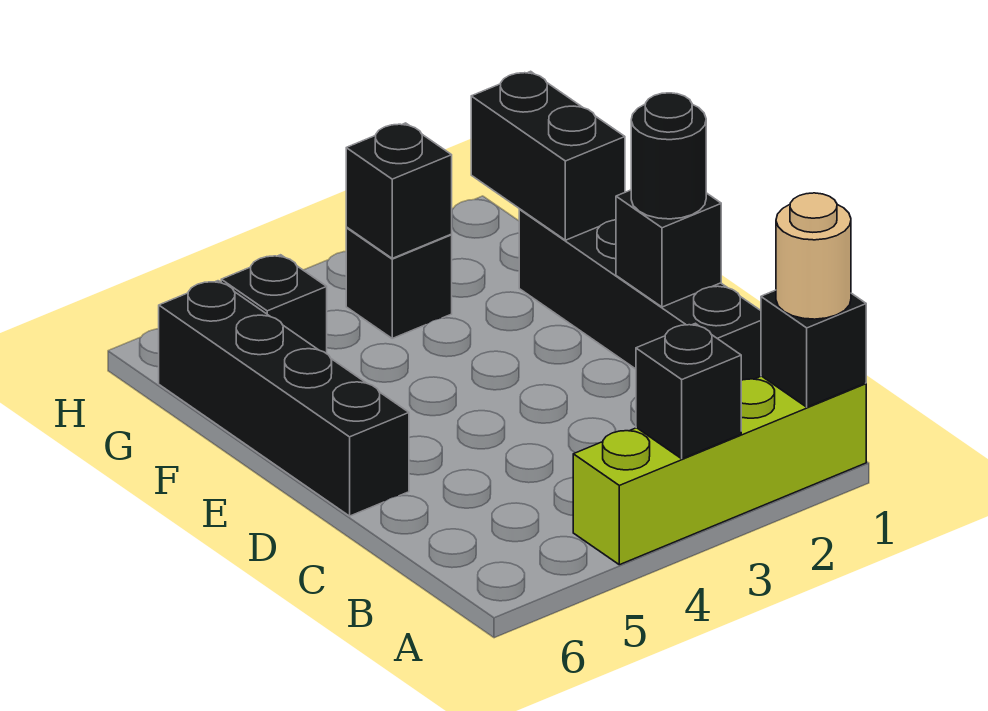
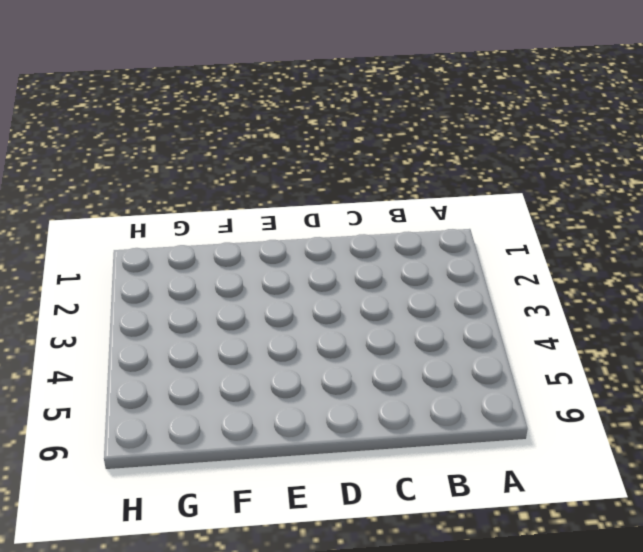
none -> lime brick A1:A4 level 1
none -> black brick C1:F1 level 1
none -> black brick D6:G6 level 1

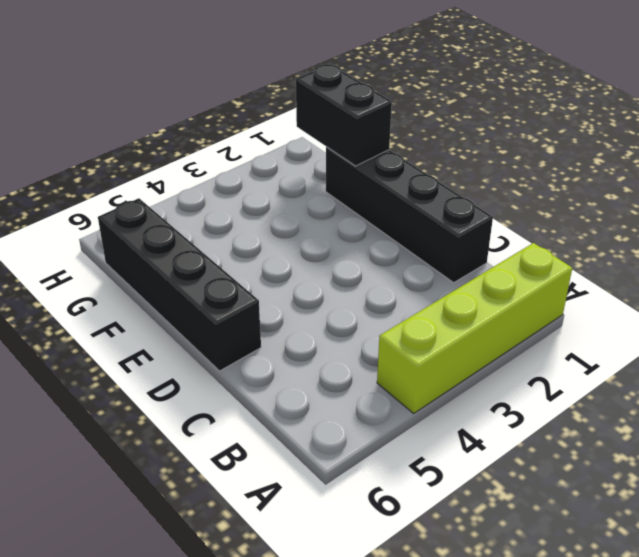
none -> black brick G3 level 1
none -> black brick G5 level 1
none -> black brick A1 level 2

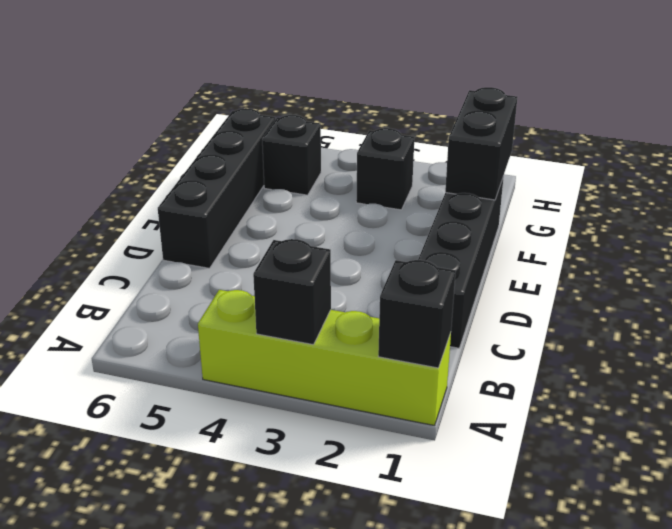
none -> black brick D1 level 2
none -> black brick G3 level 2
none -> tan round brick A1 level 3

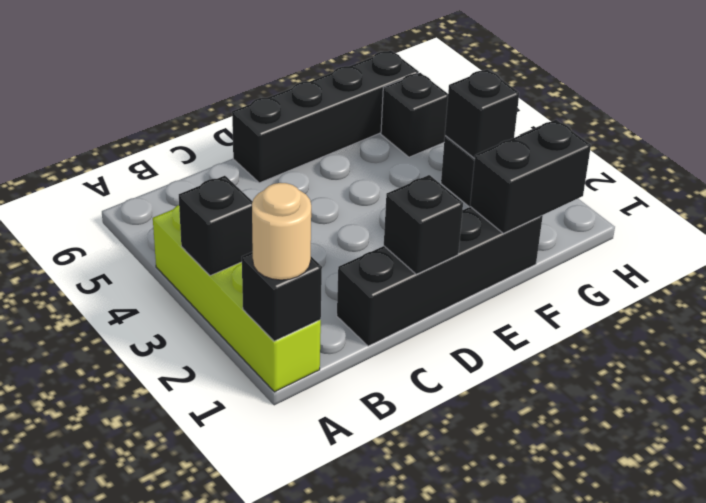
none -> black round brick D1 level 3

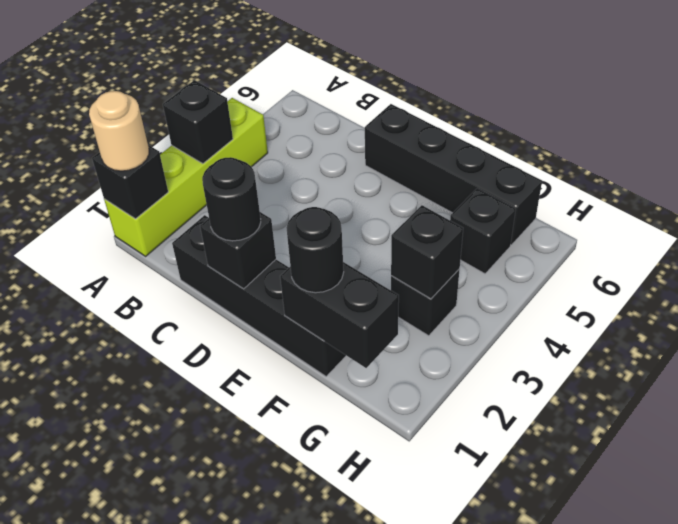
black round brick F1 level 3 -> none

